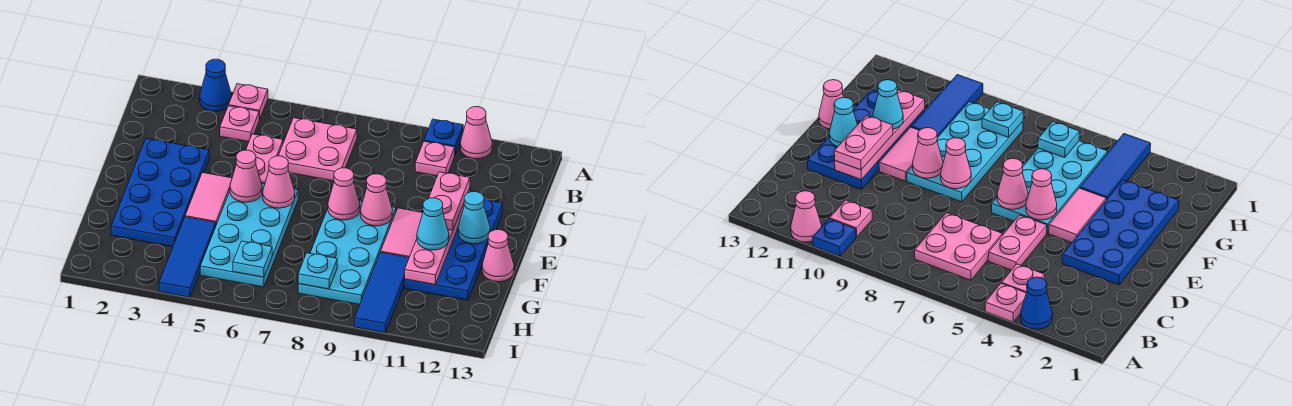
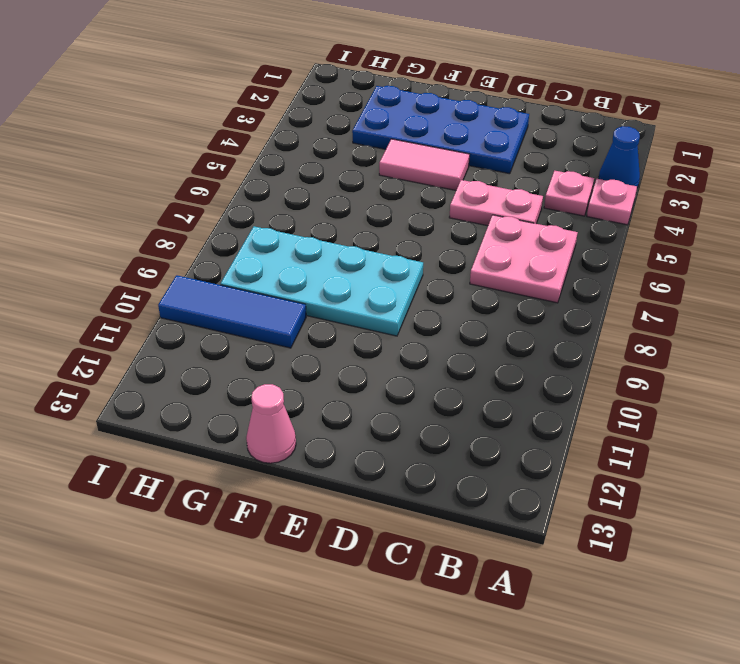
none -> blue plate A10 level 1
none -> pink cone A11 level 1
none -> pink plate B10 level 1

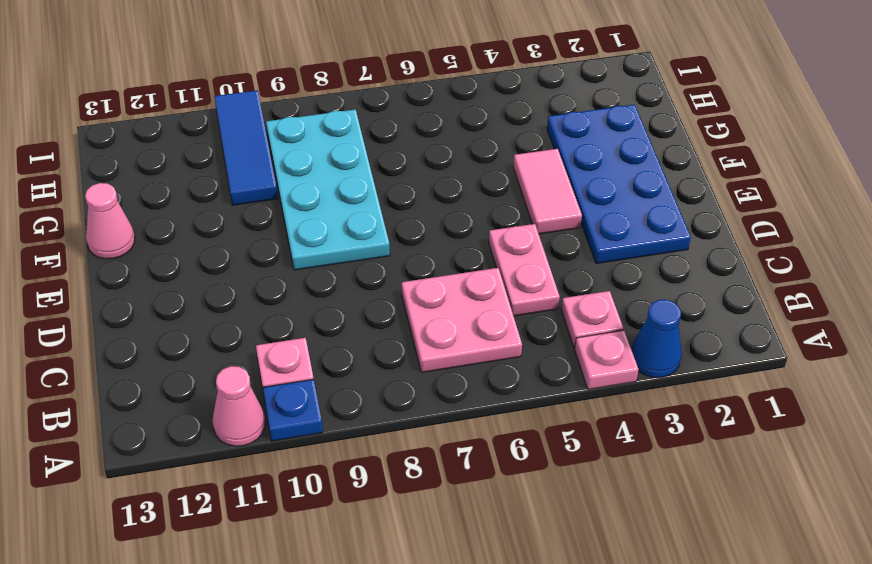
none -> blue plate D11:G12 level 1
none -> cyan plate E5:H6 level 1
none -> pink tile E10:F10 level 1

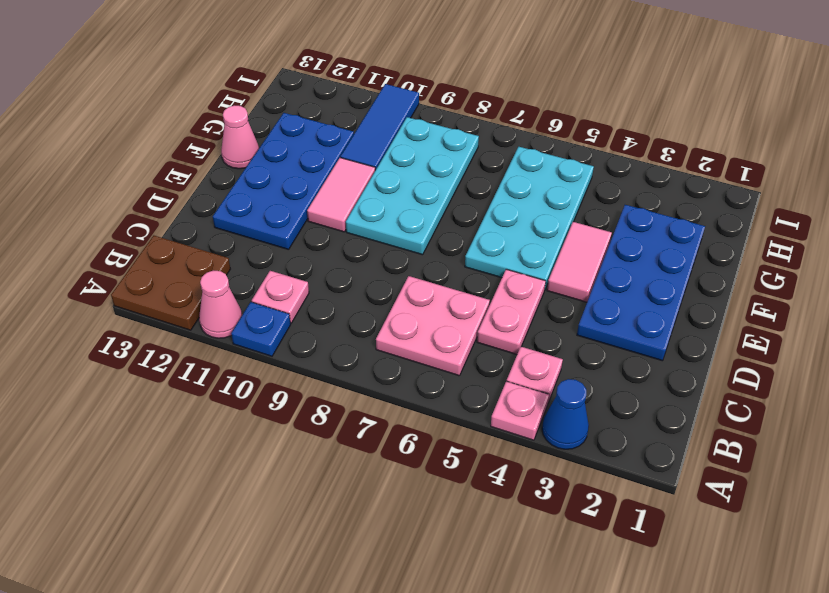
brown plate A12:B13 level 1 -> none
none -> blue tile G4:I4 level 1
none -> pink plate D11:G11 level 2
none -> pink cone E5 level 2

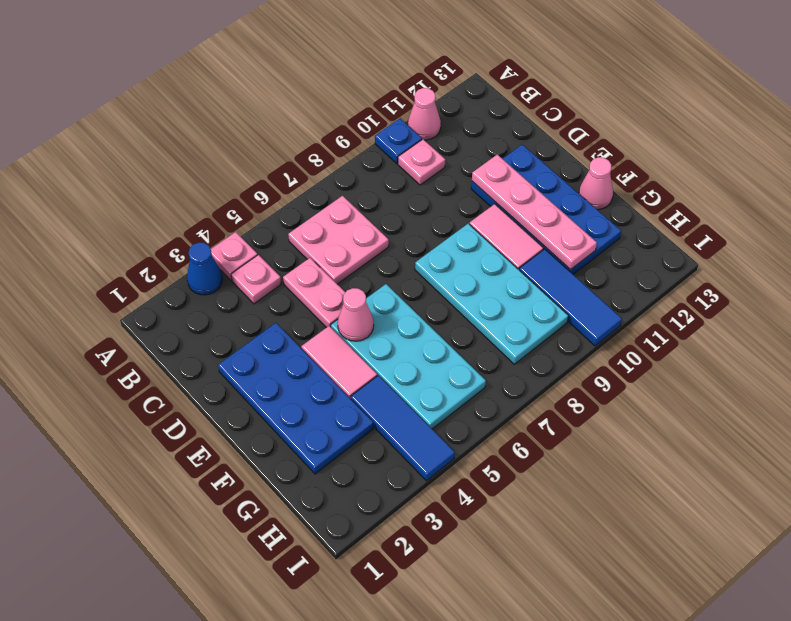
none -> pink cone E6 level 2
none -> pink cone E8 level 2
none -> pink cone E9 level 2

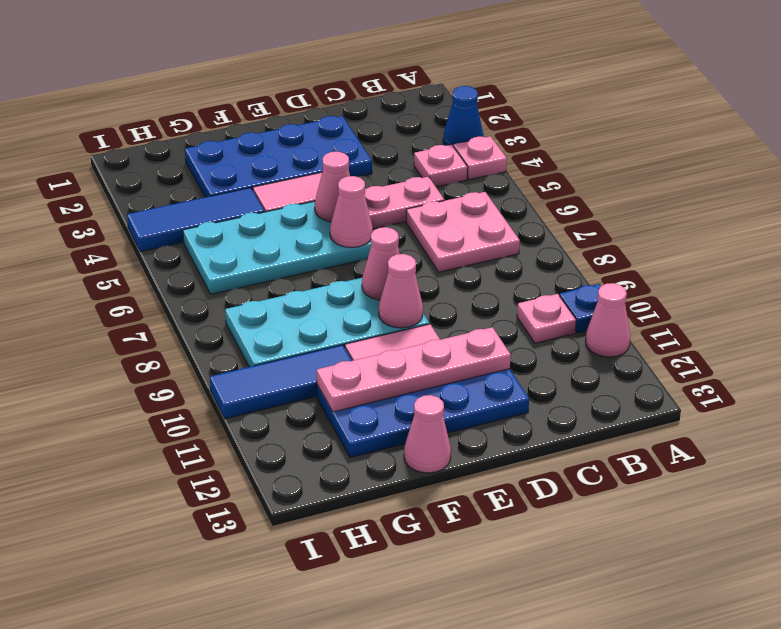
none -> cyan cone E12 level 2
none -> cyan plate H6 level 2
none -> cyan plate H8 level 2

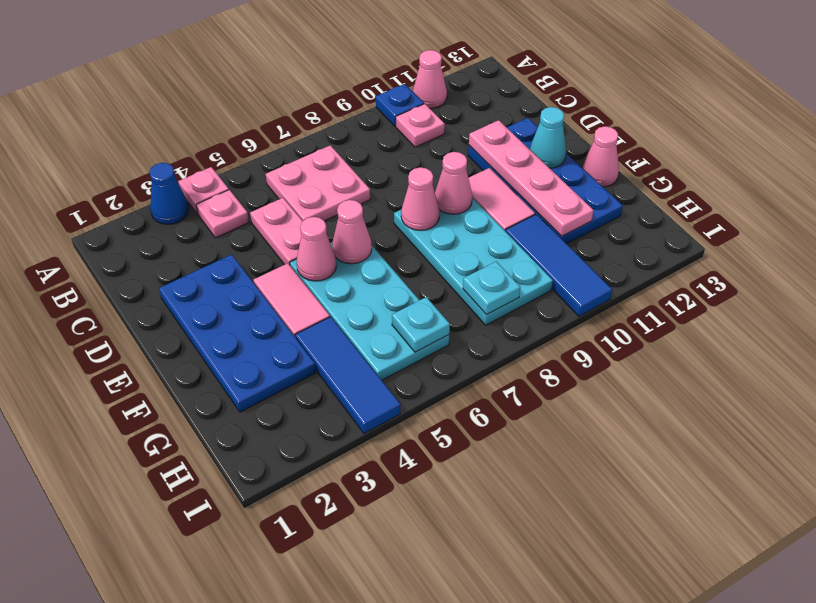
none -> pink plate D11:E11 level 3
none -> cyan cone F11 level 3

